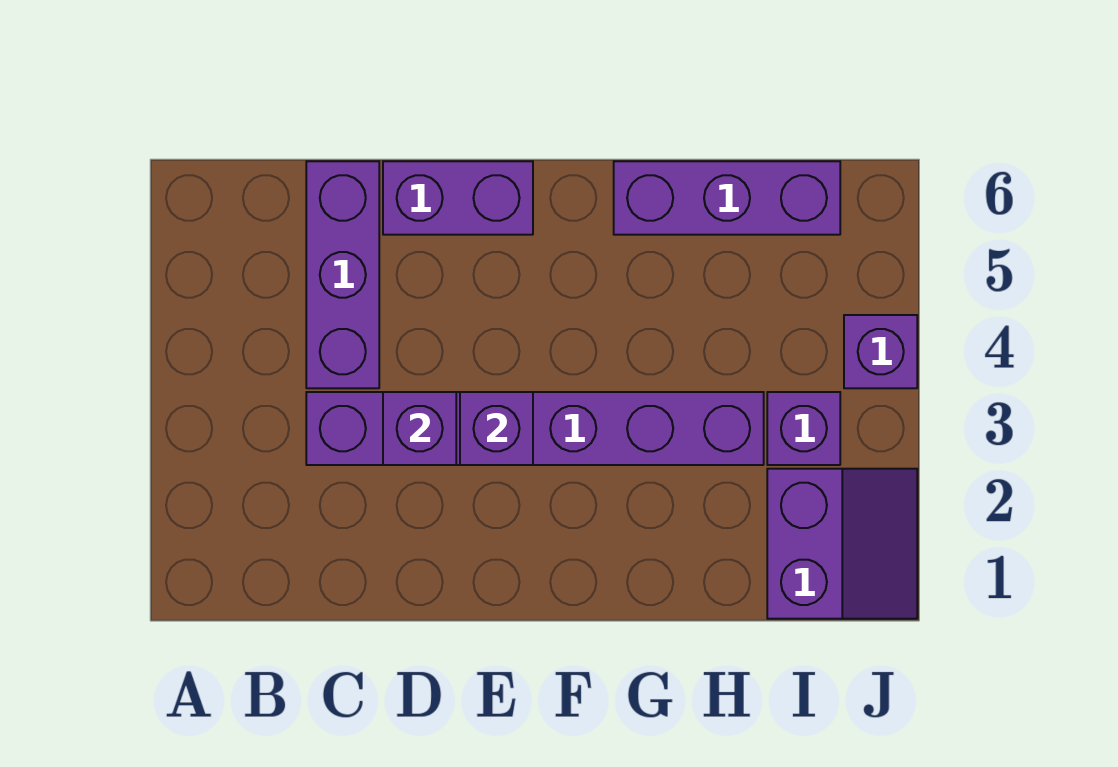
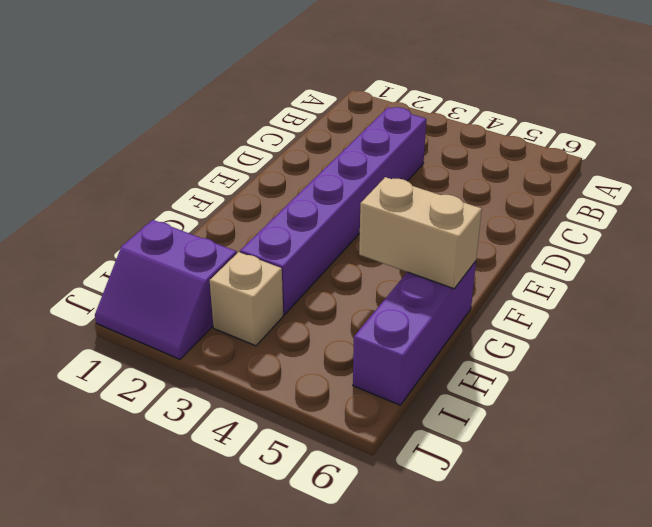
tan brick G5:G6 level 2 -> none
tan brick I3 level 1 -> purple brick I3 level 1
none -> purple brick C4:C6 level 1
none -> purple brick D6:E6 level 1

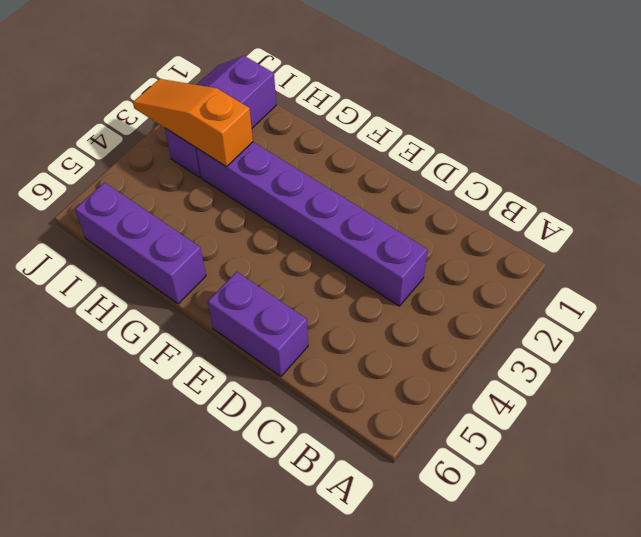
orange slope H3:J3 level 2 top H -> none
none -> purple brick C4:C6 level 1
none -> purple brick J4 level 1

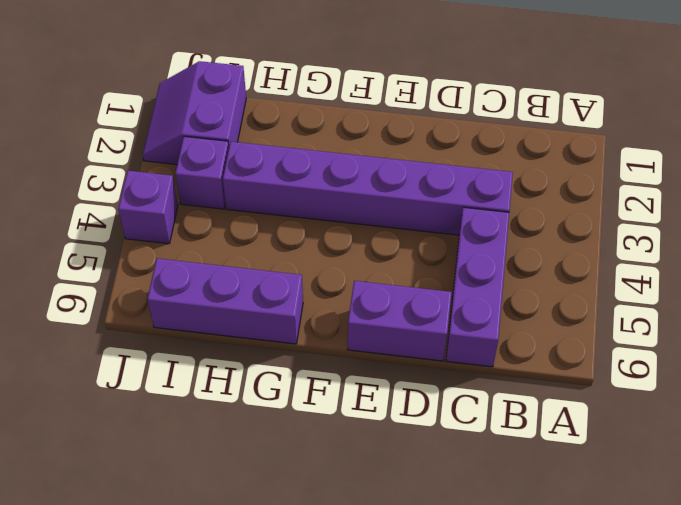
none -> purple brick D3 level 2
none -> purple brick E3 level 2

